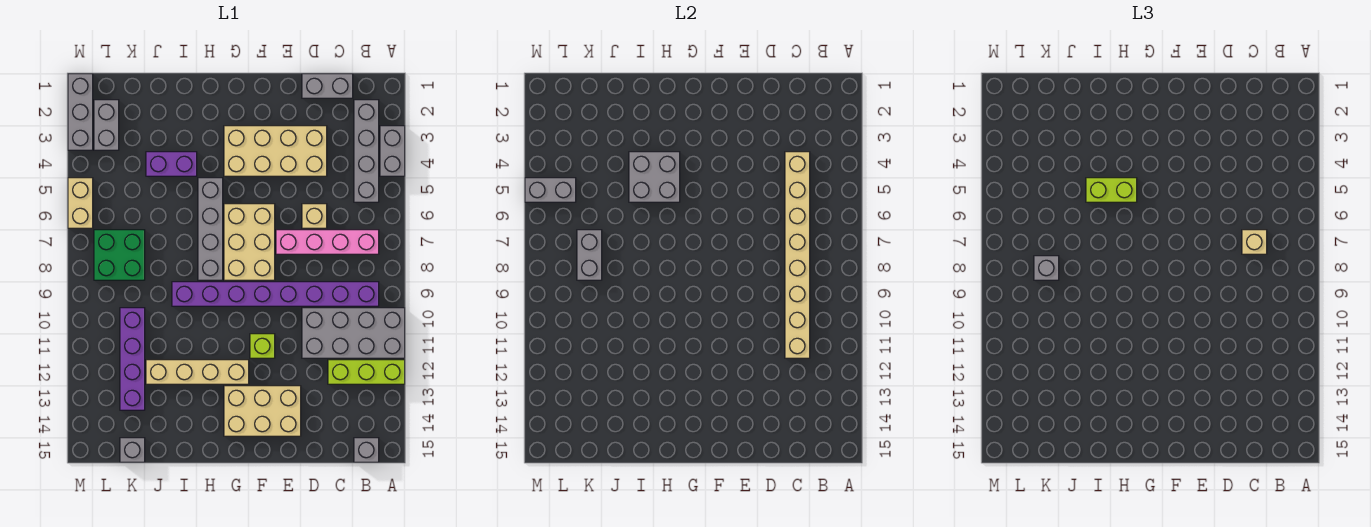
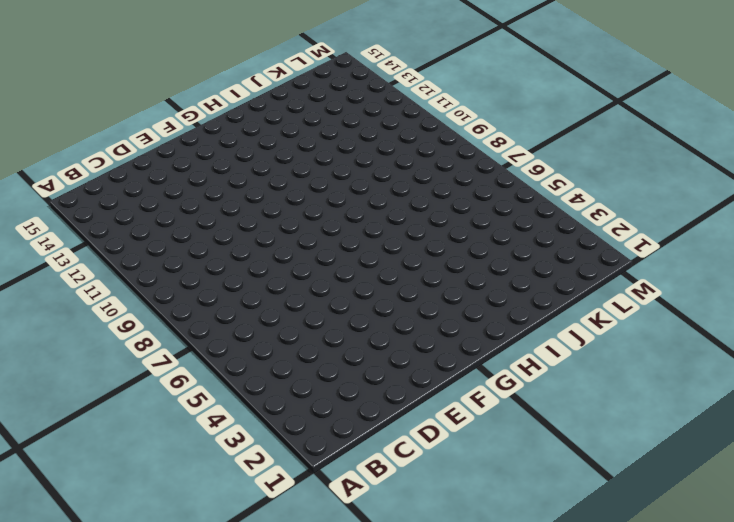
none -> grey brick A3:A4 level 1
none -> grey brick A10:D11 level 1
none -> lime brick A12:C12 level 1

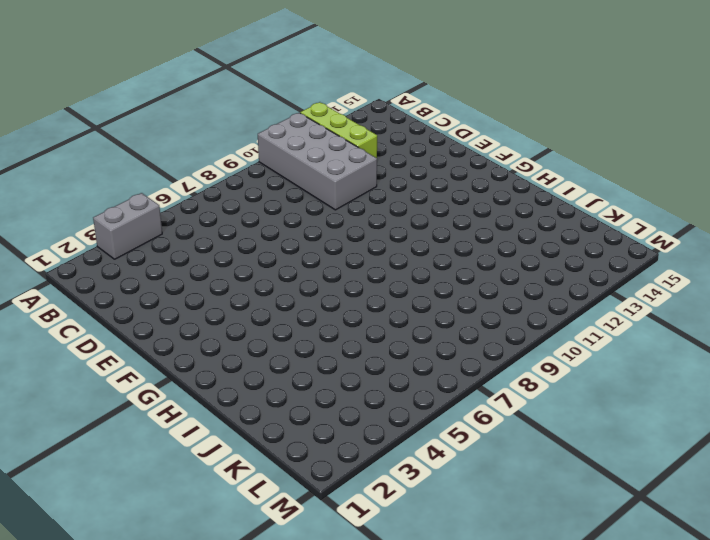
none -> grey brick B2:B5 level 1
none -> pink brick B7:E7 level 1
none -> purple brick B9:I9 level 1

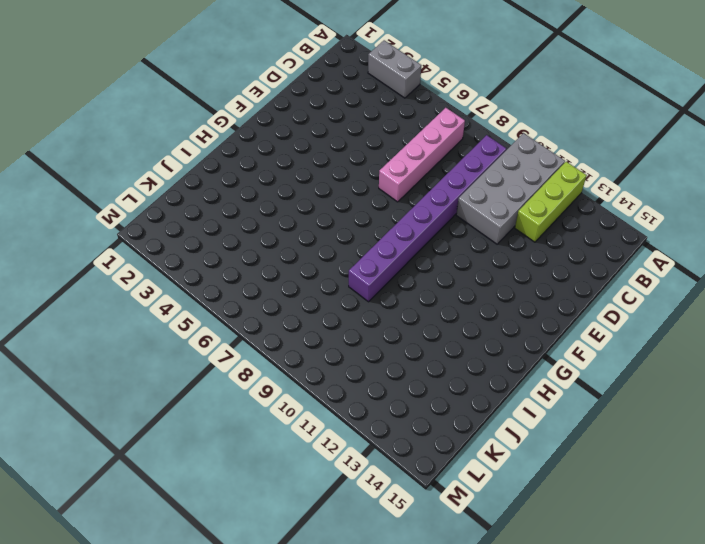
none -> grey brick B2:B5 level 1
none -> grey brick B15 level 1
none -> grey brick C1:D1 level 1

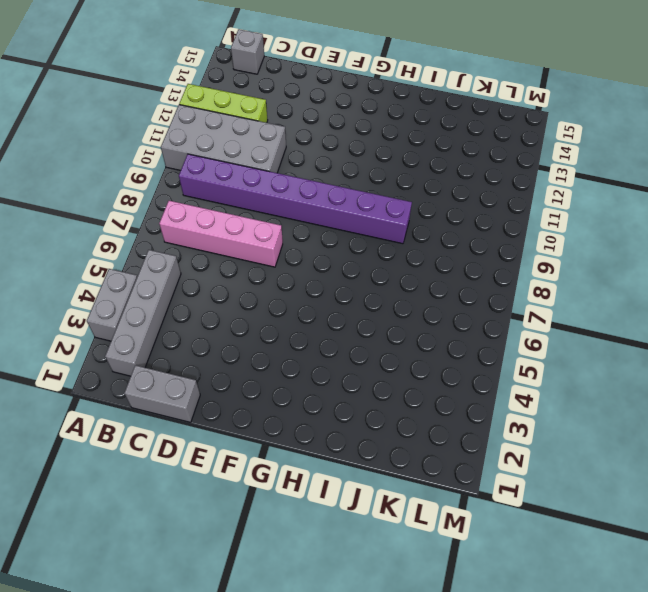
none -> tan brick D3:G4 level 1
none -> tan brick D6 level 1
none -> tan brick E13:G14 level 1

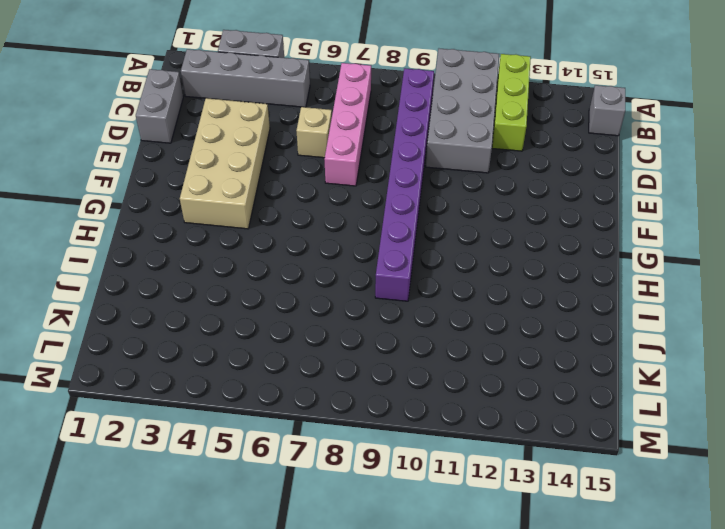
none -> tan brick E13:G14 level 1
none -> tan brick F6:G8 level 1
none -> lime brick F11 level 1

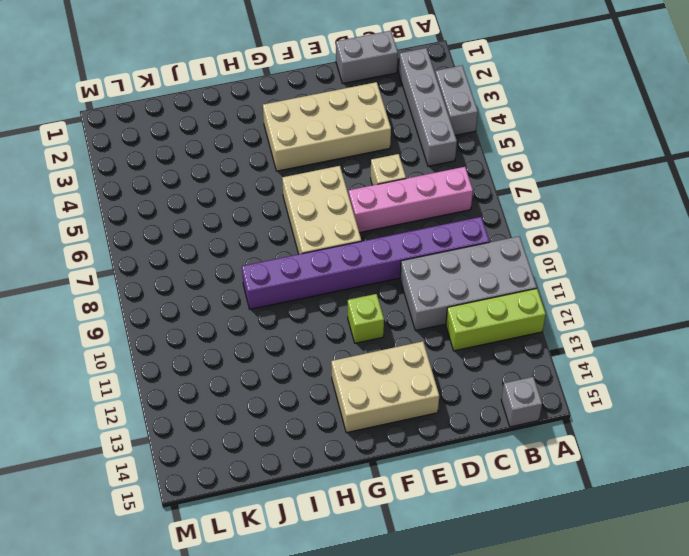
none -> tan brick G12:J12 level 1
none -> grey brick H5:H8 level 1
none -> purple brick I4:J4 level 1

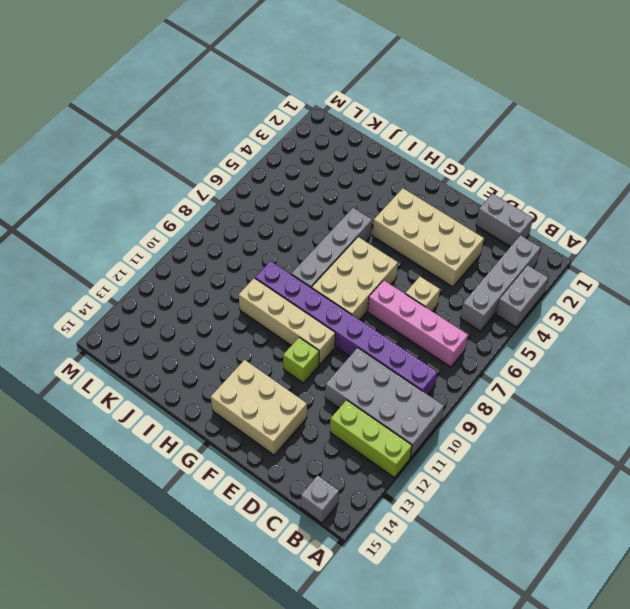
tan brick F10:I10 level 1 -> tan brick G12:J12 level 1
none -> purple brick I4:J4 level 1
none -> green brick K7:L8 level 1
none -> purple brick K10:K13 level 1

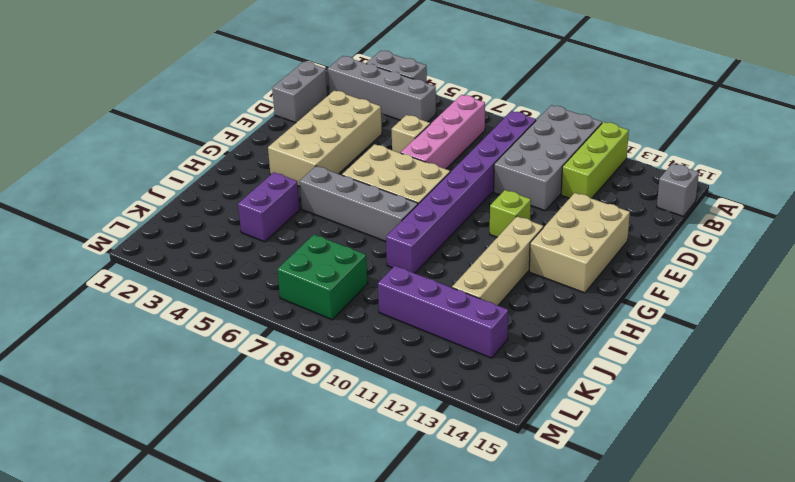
none -> grey brick K15 level 1
none -> grey brick L2:L3 level 1
none -> grey brick M1:M3 level 1

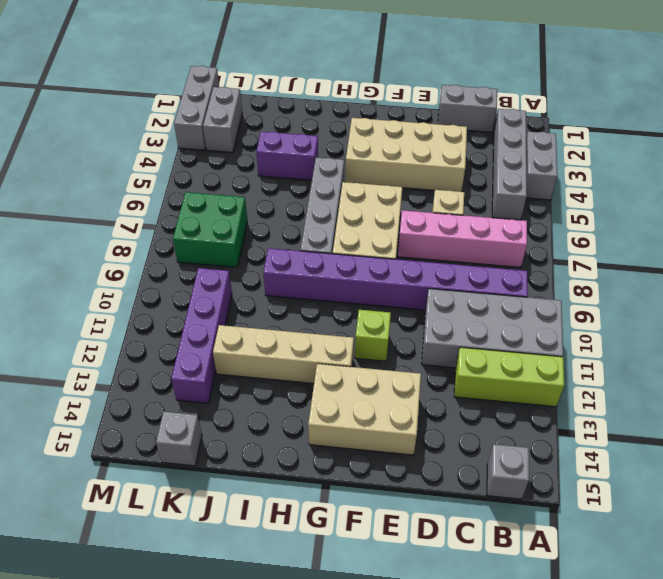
none -> tan brick M5:M6 level 1
none -> tan brick C4:C11 level 2
none -> grey brick H4:I5 level 2

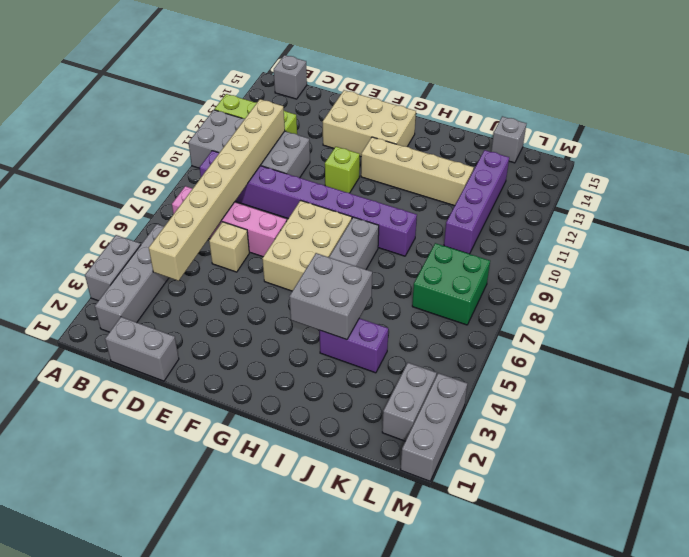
none -> tan brick D3:G4 level 1
none -> tan brick M5:M6 level 1
none -> grey brick K7:K8 level 2

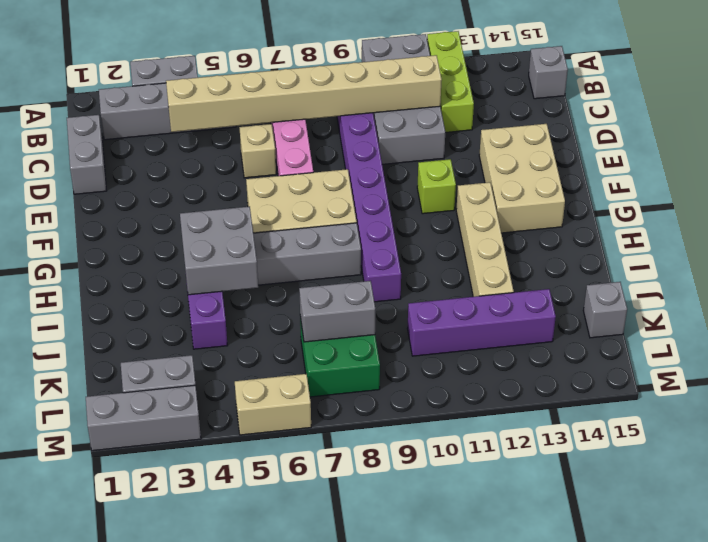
none -> tan brick D3:G4 level 1
none -> grey brick L5:M5 level 2
none -> tan brick C7 level 3

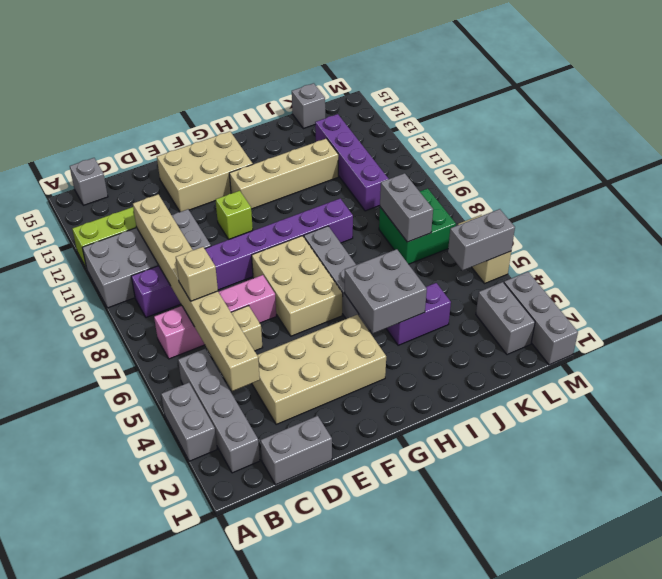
none -> lime brick H5:I5 level 3
none -> grey brick K8 level 3

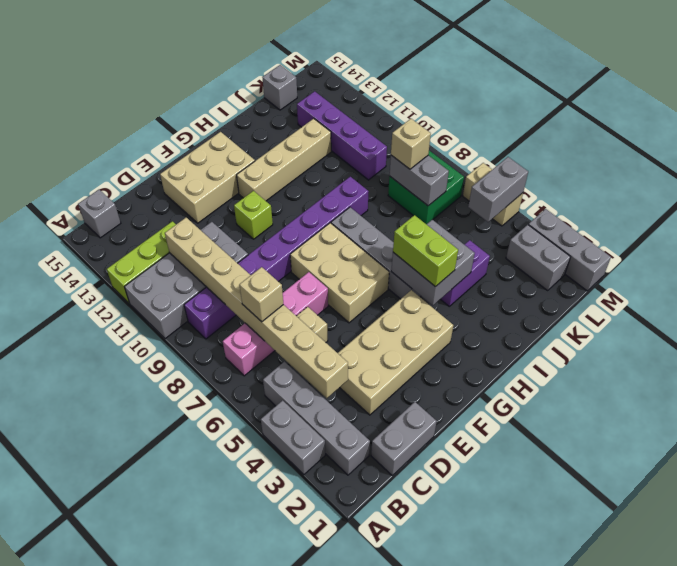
lime brick H4:H5 level 3 -> lime brick H5:I5 level 3
tan brick K8 level 3 -> grey brick K8 level 3

